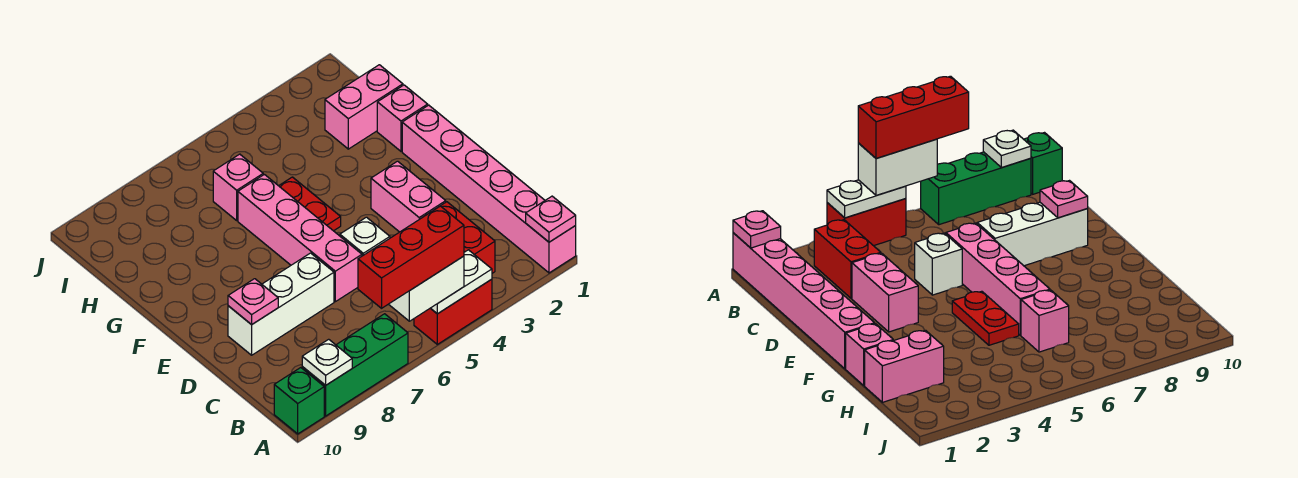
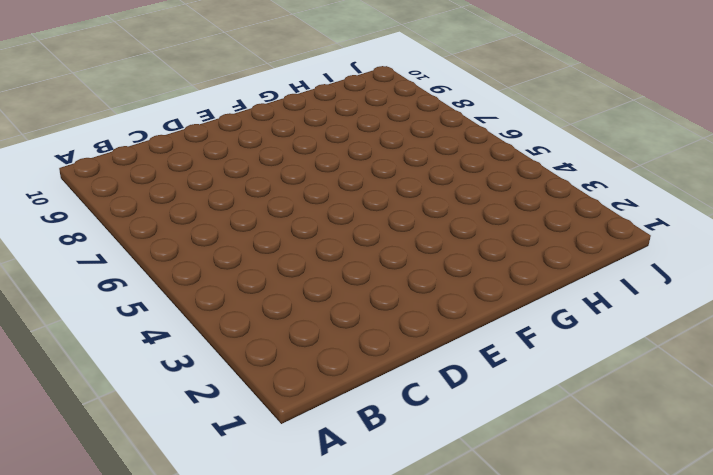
none -> pink brick A1:F1 level 1
none -> red brick A4:A5 level 1
none -> green brick A7:A9 level 1

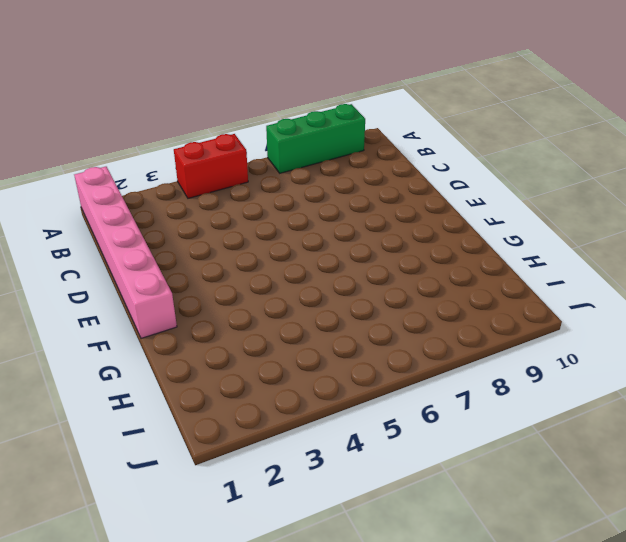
none -> green brick A10 level 1
none -> red brick B3:C3 level 1
none -> pink brick D3:E3 level 1

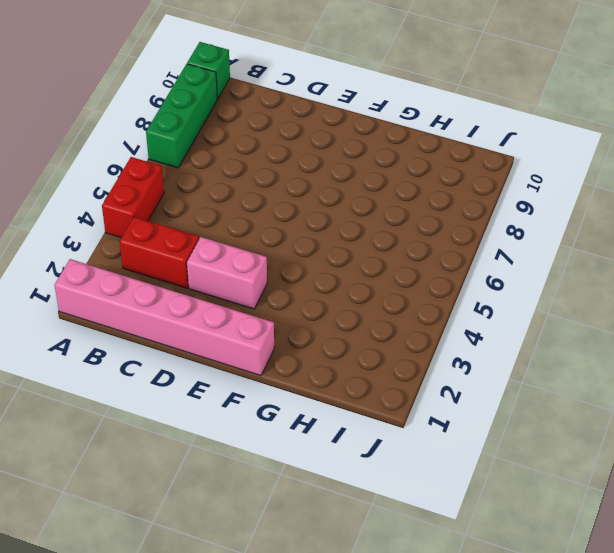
none -> white brick D5 level 1
none -> pink brick D6:G6 level 1
none -> white brick D7:D9 level 1

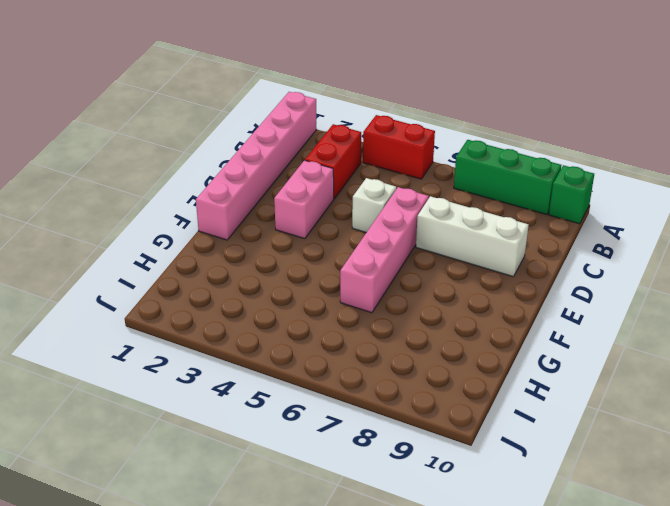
none -> red plate F5:G5 level 1
none -> pink brick G1 level 1
none -> pink brick H1:H2 level 1

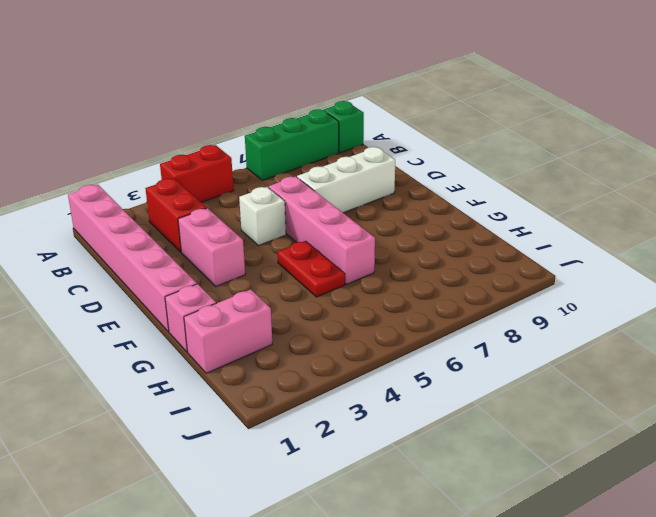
none -> pink brick H6 level 1
none -> pink plate A1 level 2
none -> white plate A4:A5 level 2

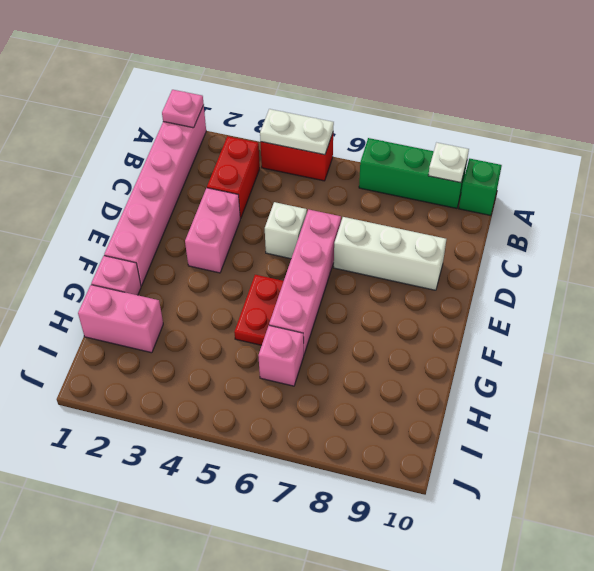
none -> pink plate D9 level 2
none -> white brick A5:A6 level 3
none -> red brick A5:A7 level 4

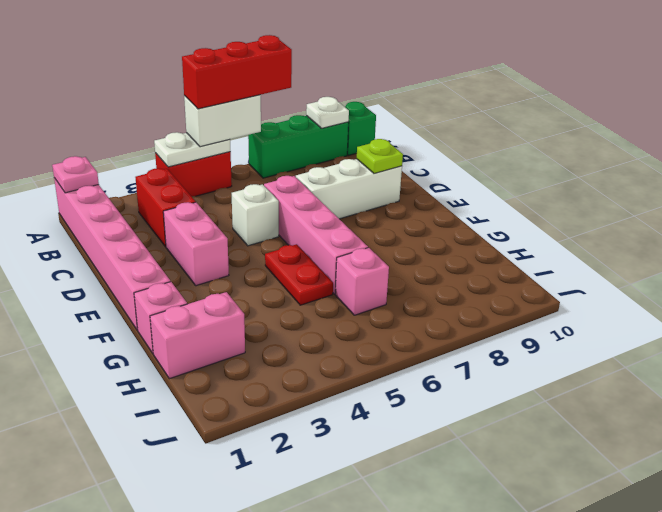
lime plate D9 level 2 -> pink plate D9 level 2

